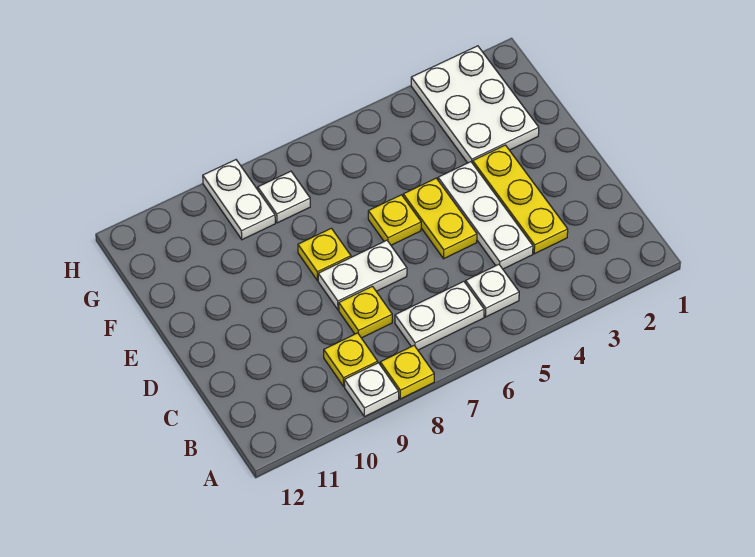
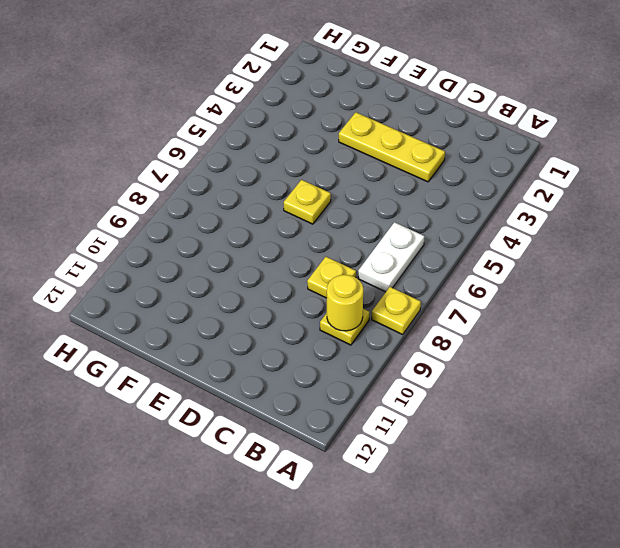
yellow round brick B9 level 2 -> none
none -> white plate A9 level 1
none -> white plate B5 level 1
none -> white plate C4:E4 level 1

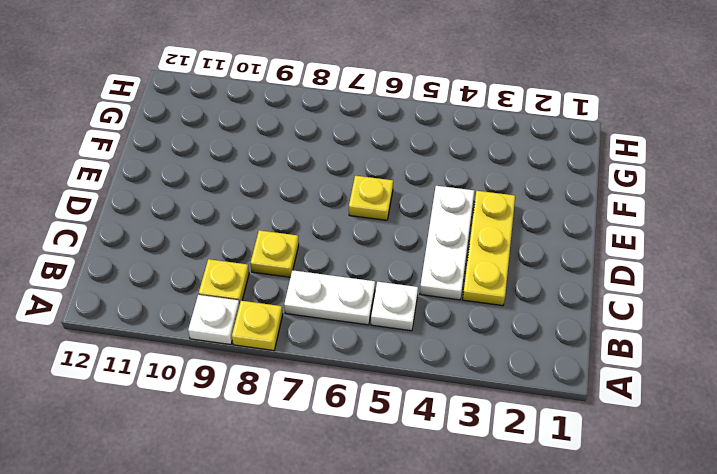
none -> yellow plate D5:E5 level 1
none -> white plate D7:D8 level 1
none -> yellow plate E8 level 1

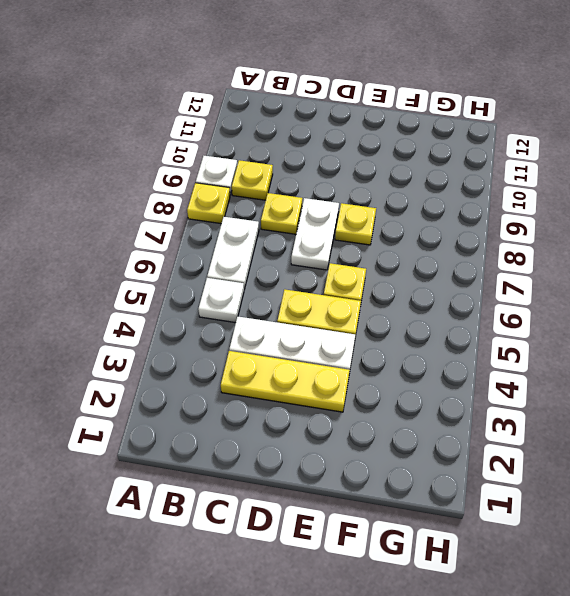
none -> white plate F2:H3 level 1
none -> white plate G8 level 1
none -> white plate G9:H9 level 1

